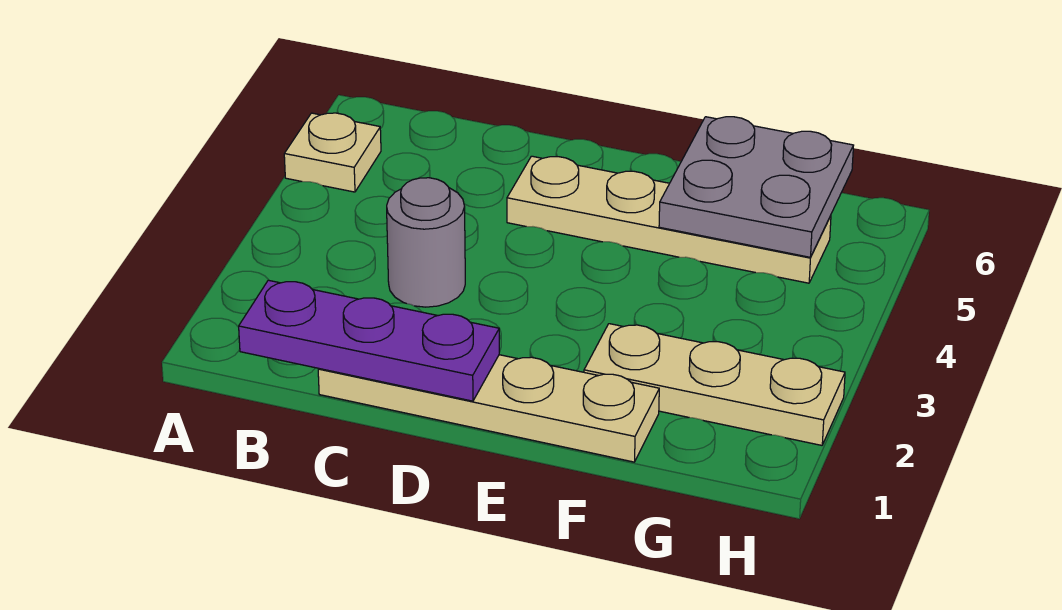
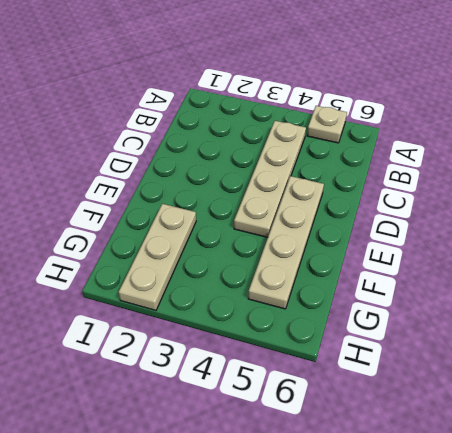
tan plate B4:E4 level 1 -> tan plate C1:F1 level 1
none -> grey round brick C3 level 1
none -> purple plate B1:D1 level 2

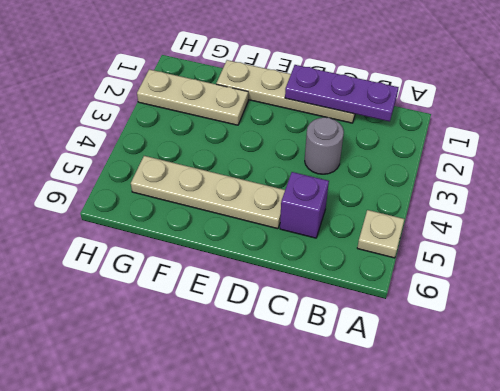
purple brick C5 level 1 -> none
none -> grey plate F5:G6 level 2

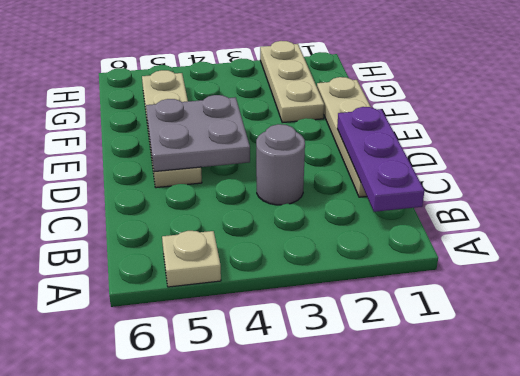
grey plate D4:E5 level 2 -> grey plate F5:G6 level 2

